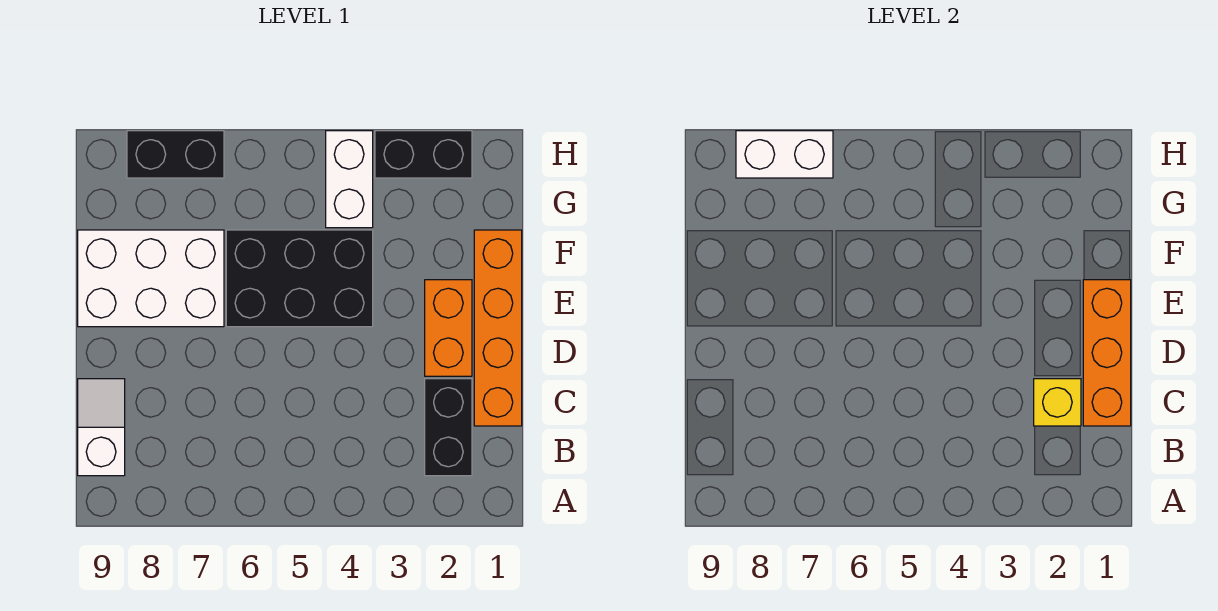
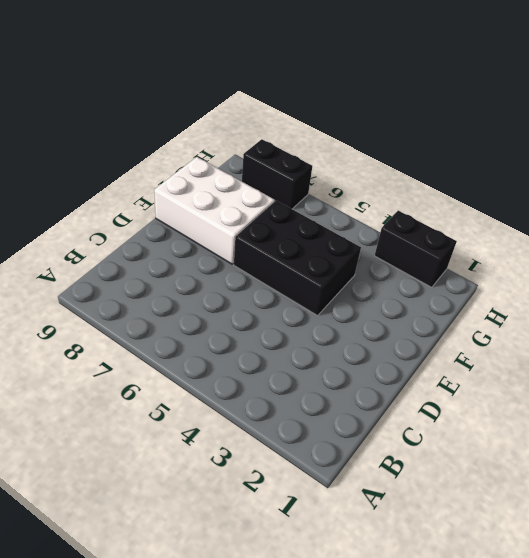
none -> black brick B2:C2 level 1
none -> white slope B9:C9 level 1 top B
none -> orange brick C1:F1 level 1

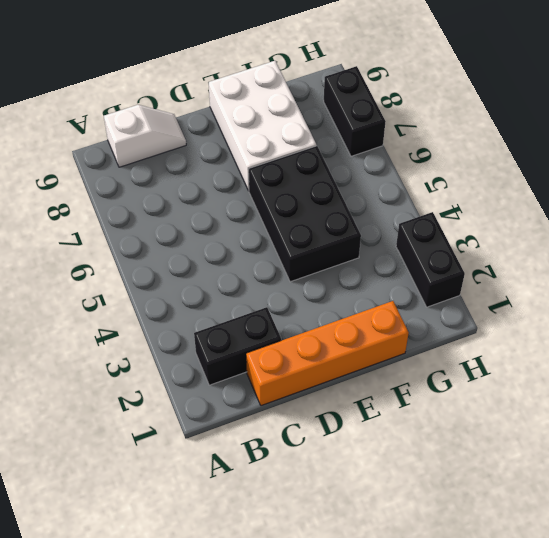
none -> orange brick D2:E2 level 1
none -> white brick G4:H4 level 1
none -> orange brick C1:E1 level 2

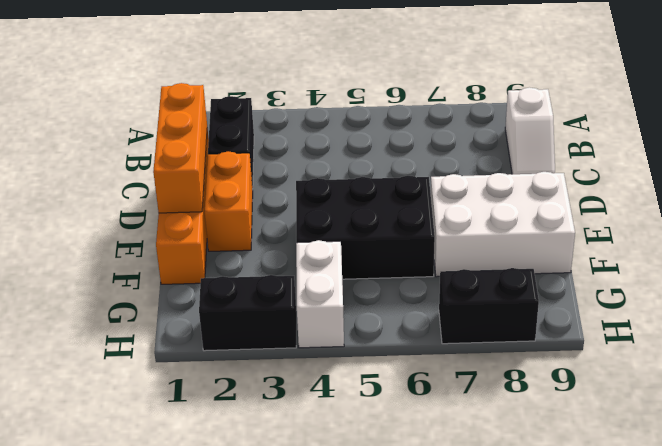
none -> yellow brick C2 level 2
none -> white brick H7:H8 level 2

